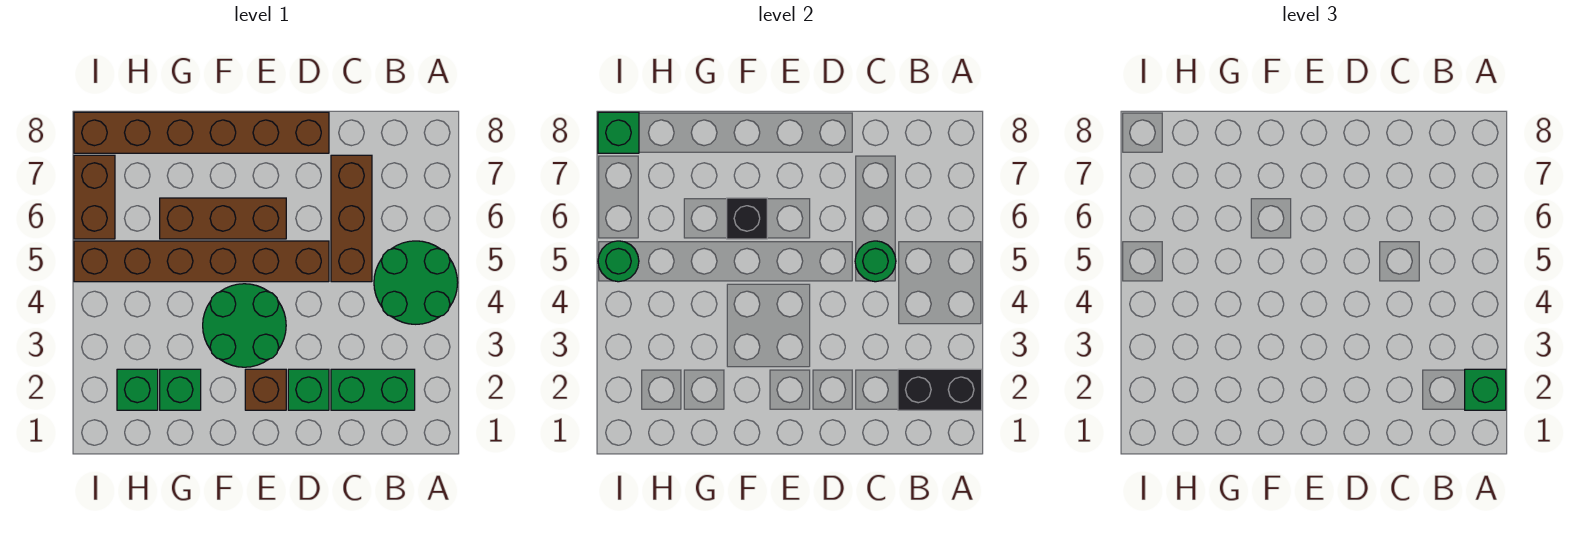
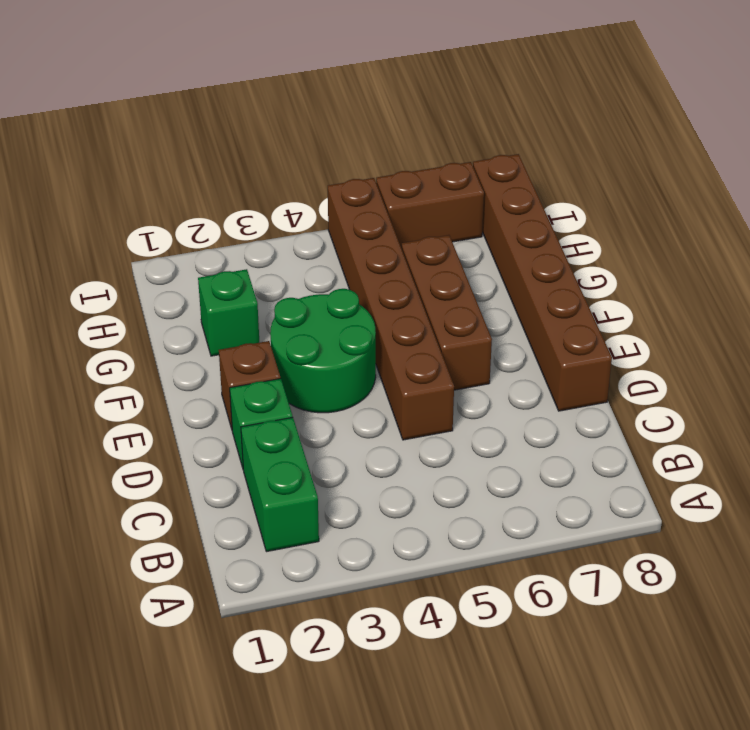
none -> green round brick A4:B5 level 1
none -> brown brick C5:C7 level 1
none -> green brick H2 level 1

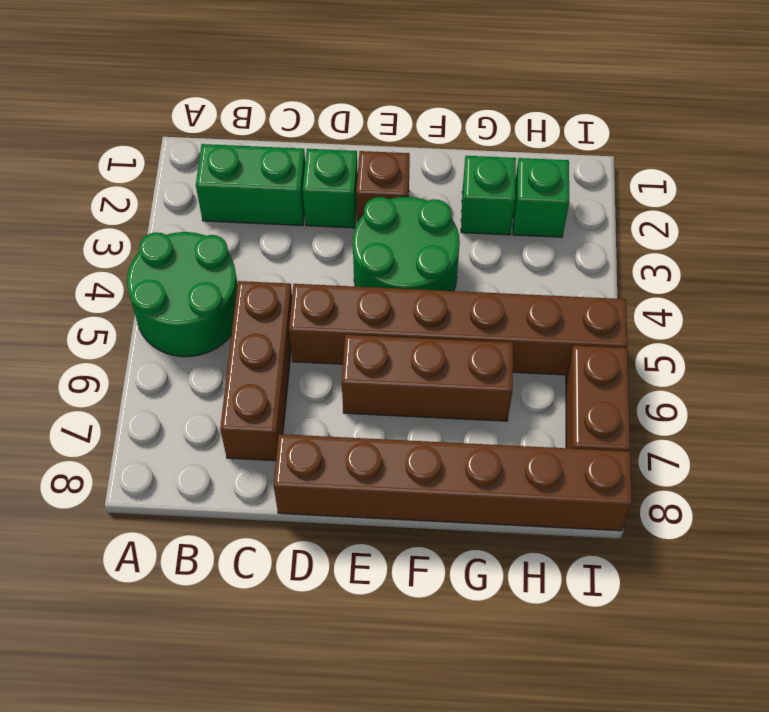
none -> black brick A2:B2 level 2
none -> green round brick C5 level 2
none -> black brick F6 level 2

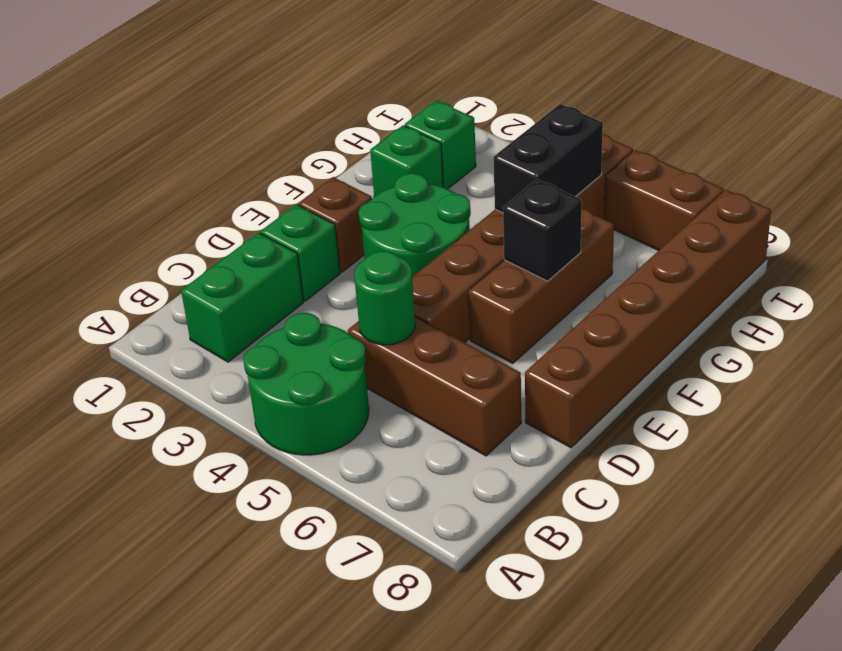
black brick G5:H5 level 2 -> black brick A2:B2 level 2
none -> green round brick I5 level 2
none -> green brick I8 level 2
none -> green brick A2 level 3

